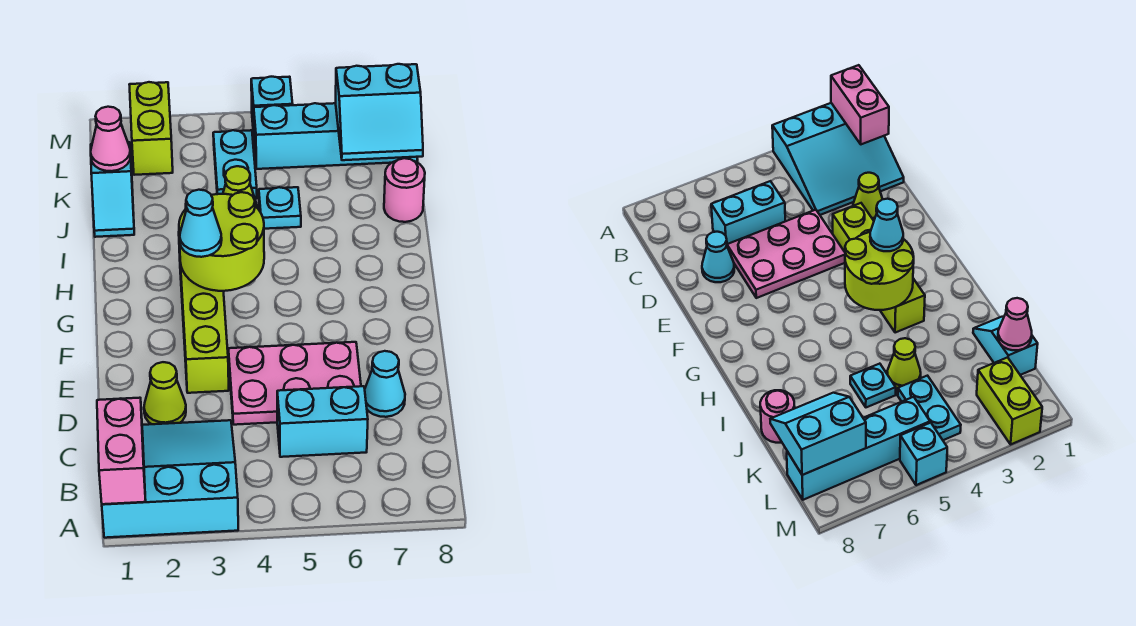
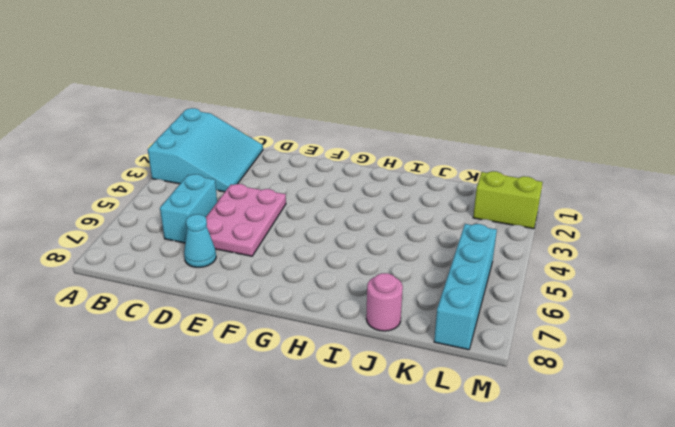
none -> lime cone D2 level 1
none -> lime brick E3:H3 level 1
none -> cyan slope J1:K1 level 1 top K

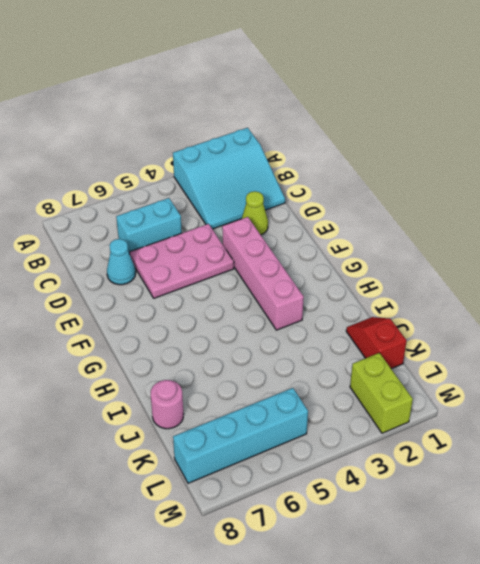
pink brick E3:H3 level 1 -> lime brick E3:H3 level 1
red slope J1:K1 level 1 top K -> cyan slope J1:K1 level 1 top K
none -> lime cone J4 level 1
none -> cyan plate J5 level 1
none -> cyan plate K4:L4 level 1

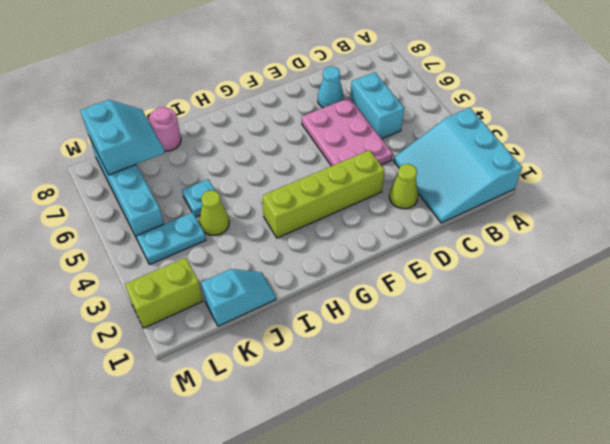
none -> cyan brick M5 level 1
none -> pink brick A1:B1 level 2
none -> lime round brick G3:H4 level 2

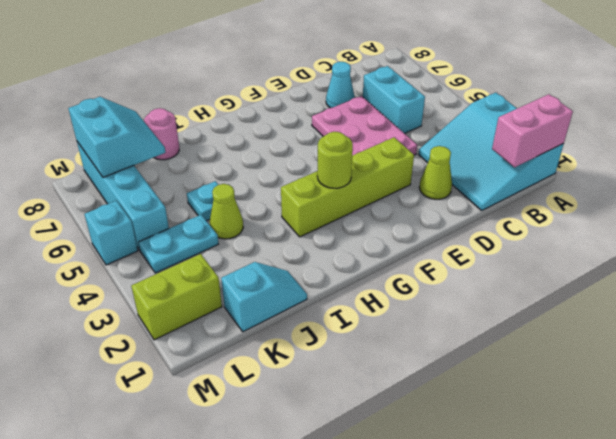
lime round brick G3 level 2 -> lime round brick G3:H4 level 2
none -> pink cone K1 level 2
none -> cyan cone G3 level 3

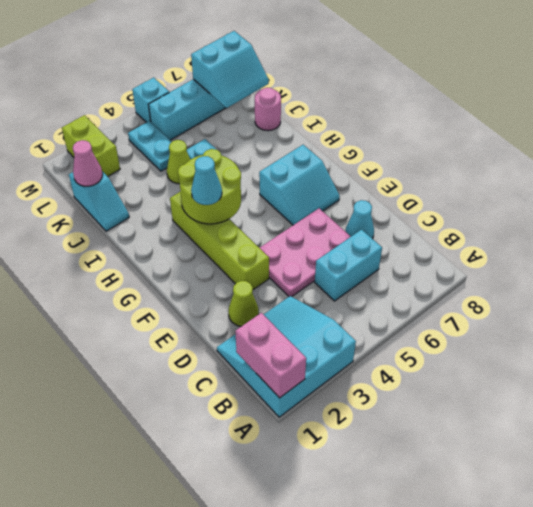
cyan slope F6:G7 level 1 top G -> none

